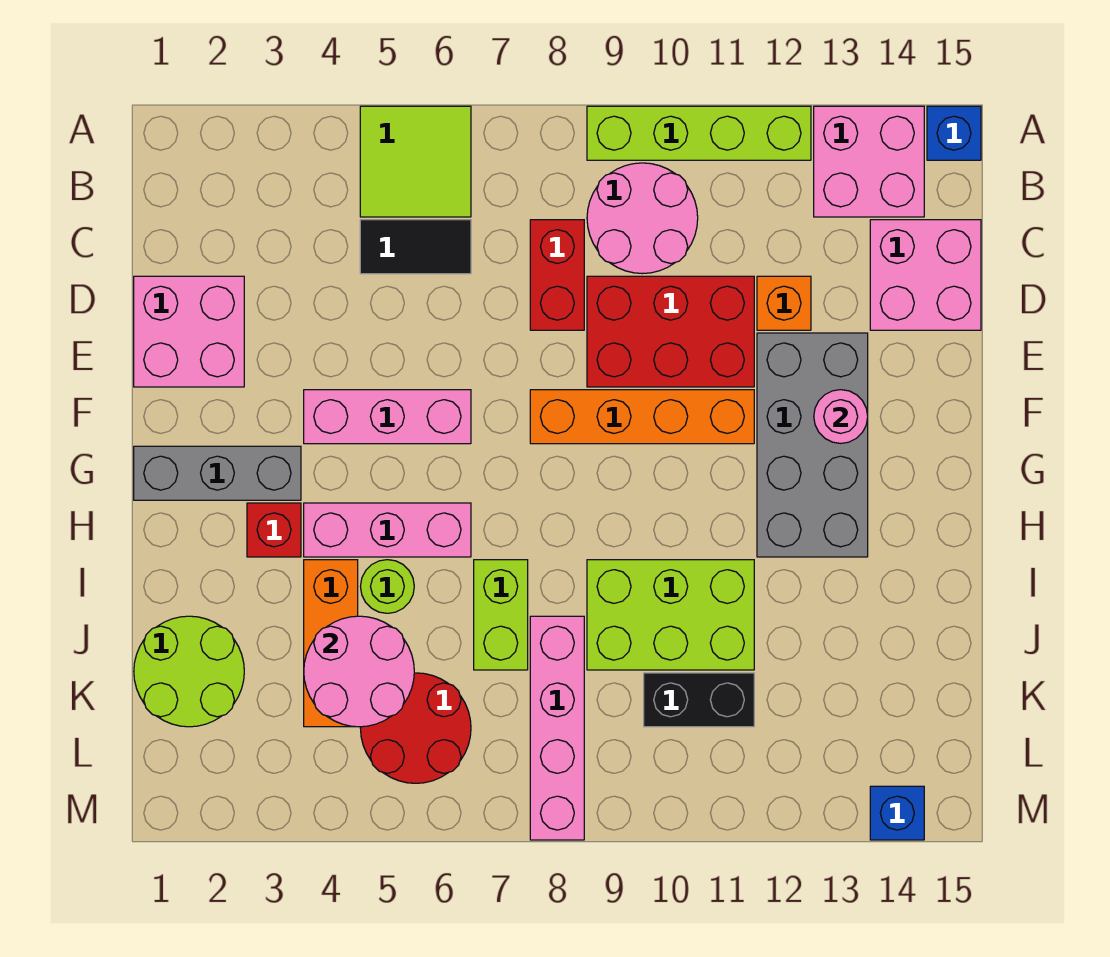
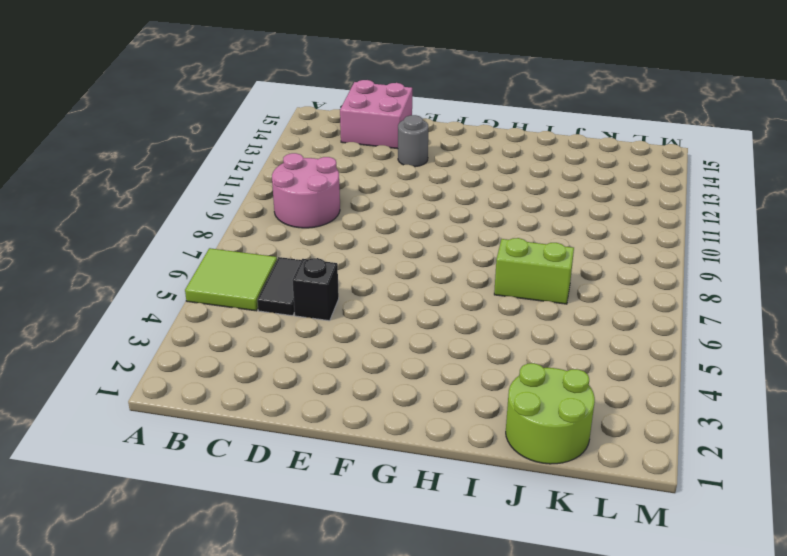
black brick D5 level 1 -> none
grey round brick E13 level 1 -> grey brick E12:H13 level 1
none -> lime brick A9:A12 level 1
none -> pink brick A13:B14 level 1
none -> blue brick A15 level 1

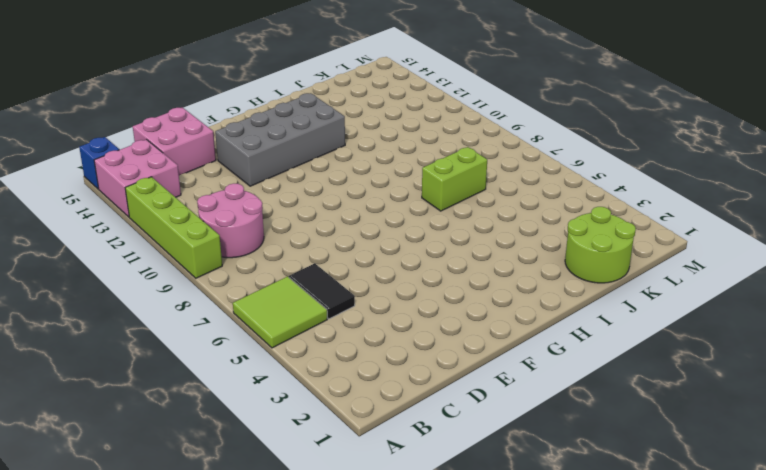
none -> red brick C8:D8 level 1
none -> pink brick D1:E2 level 1
none -> red brick D9:E11 level 1

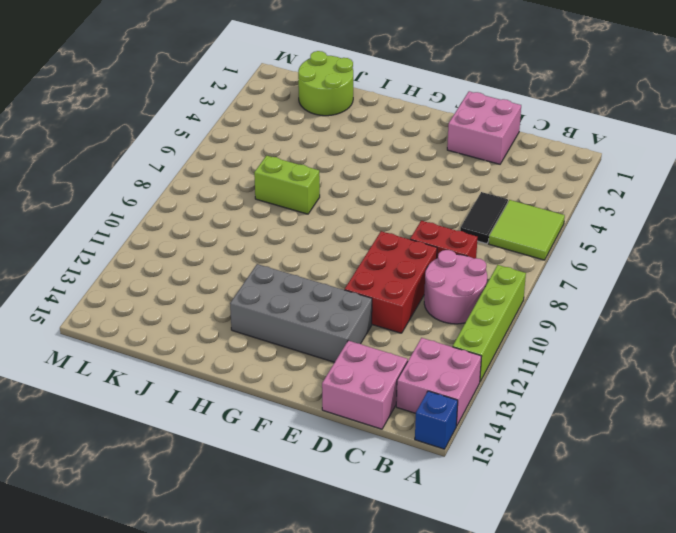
none -> orange brick D12 level 1
none -> pink brick F4:F6 level 1
none -> orange brick F8:F11 level 1

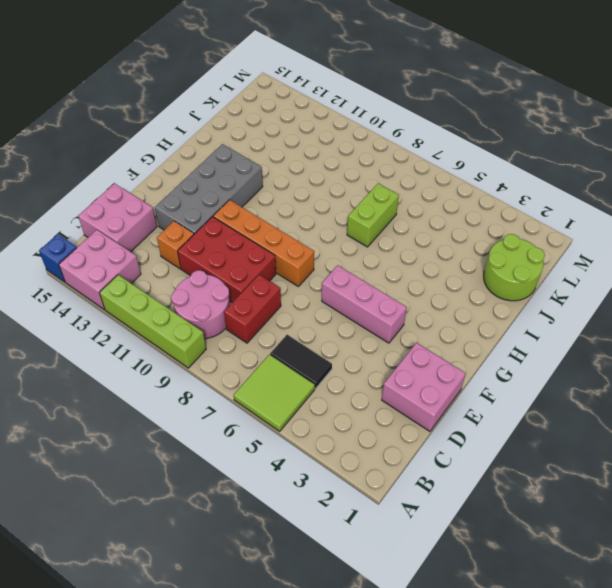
none -> grey brick G1:G3 level 1
none -> red brick H3 level 1
none -> pink brick H4:H6 level 1

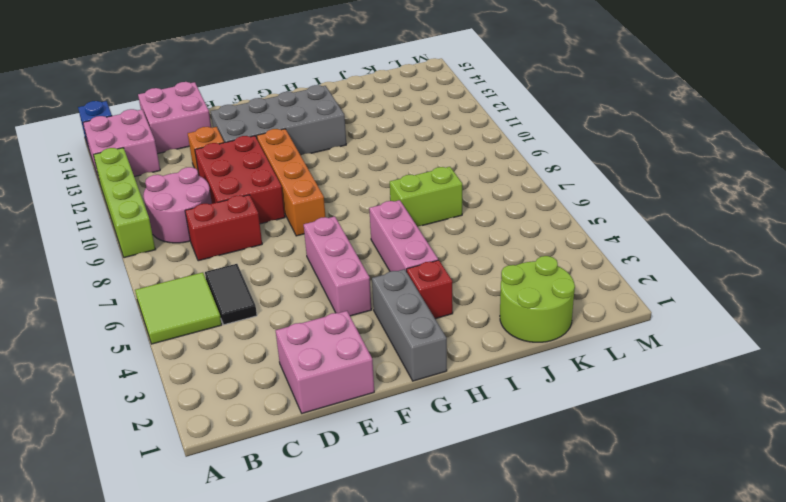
none -> orange brick I4:K4 level 1
none -> lime round brick I5 level 1
none -> lime brick I9:J11 level 1

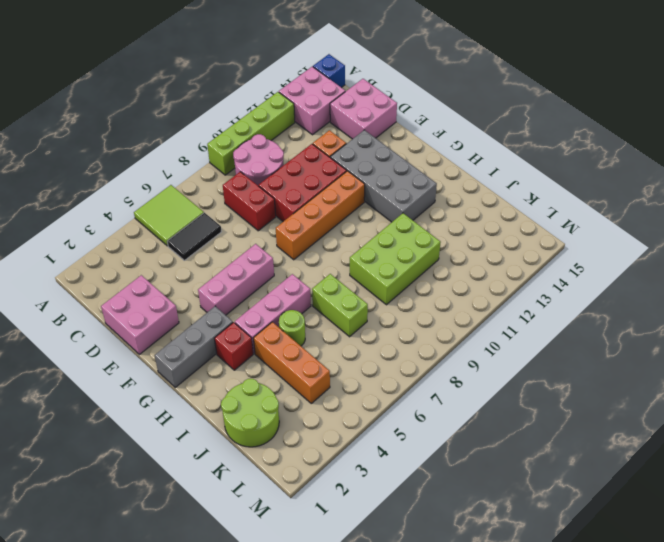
none -> pink brick J8:M8 level 1
none -> red round brick K5:L6 level 1
none -> black brick K10:K11 level 1

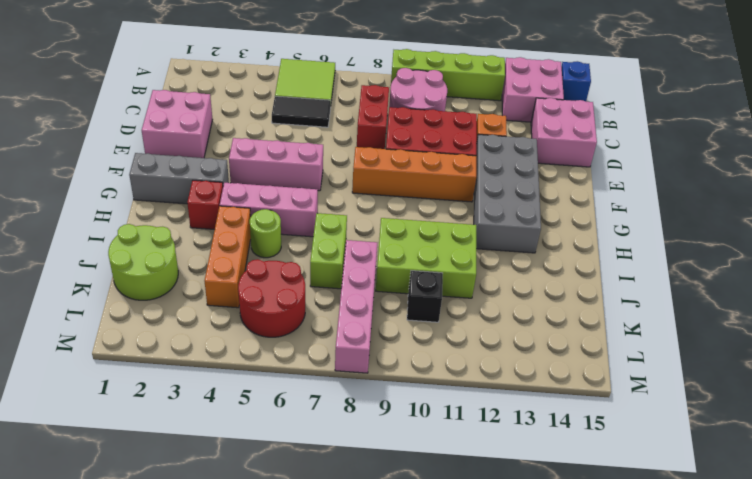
black brick K10 level 1 -> black brick K10:K11 level 1
none -> blue brick M14 level 1
none -> pink round brick F13 level 2
none -> pink round brick J4:K5 level 2

